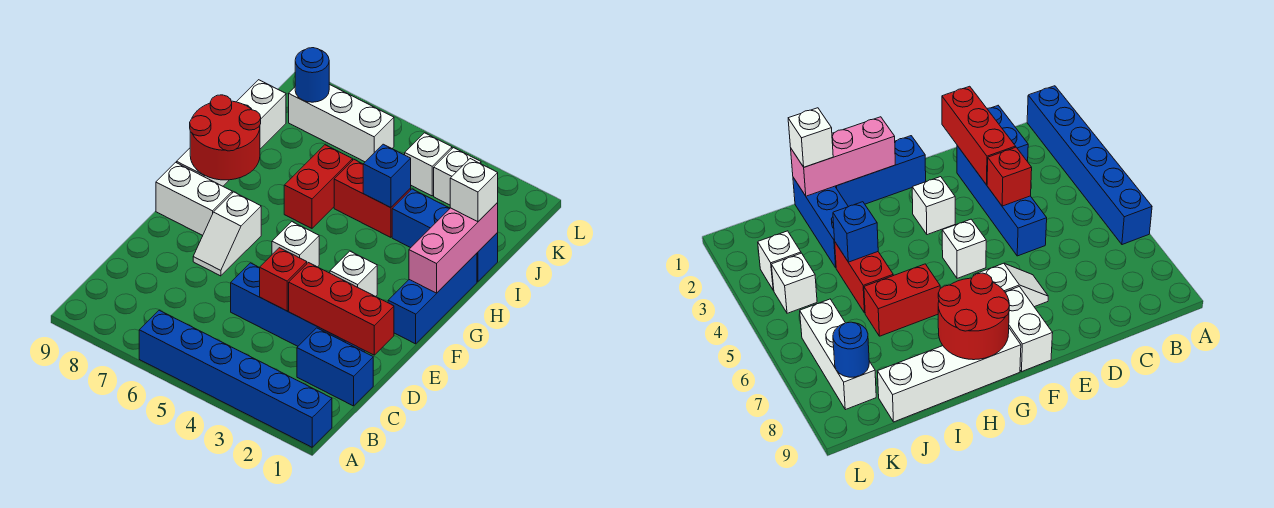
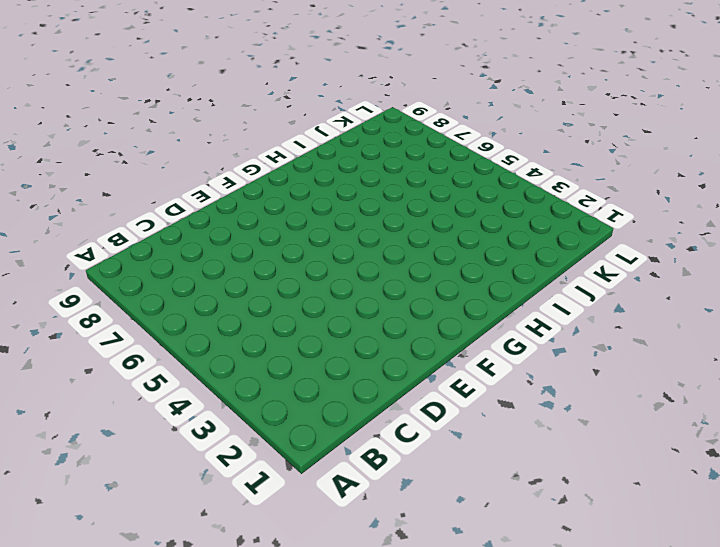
none -> blue brick A1:A6 level 1
none -> blue brick C1:C2 level 1
none -> blue brick D2:D5 level 1

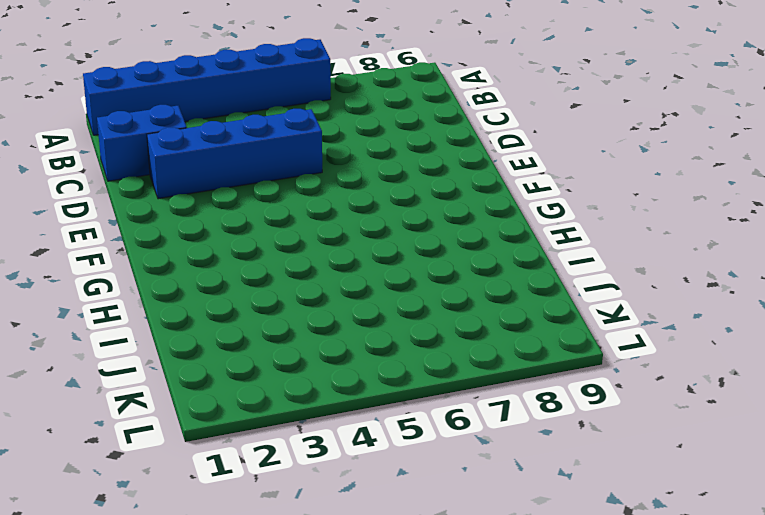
none -> white slope E7:F7 level 1 top F
none -> blue brick F1:H1 level 1
none -> white brick F3 level 1

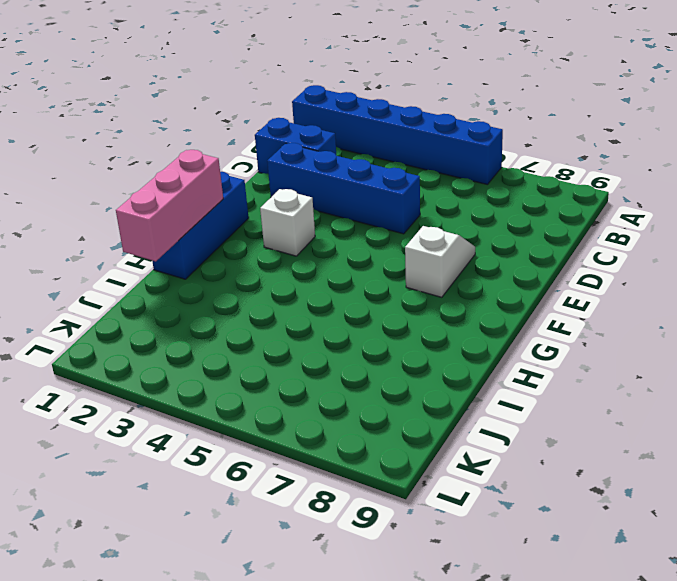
none -> white brick F5 level 1
none -> white brick F8:F9 level 1
none -> white brick G9:J9 level 1

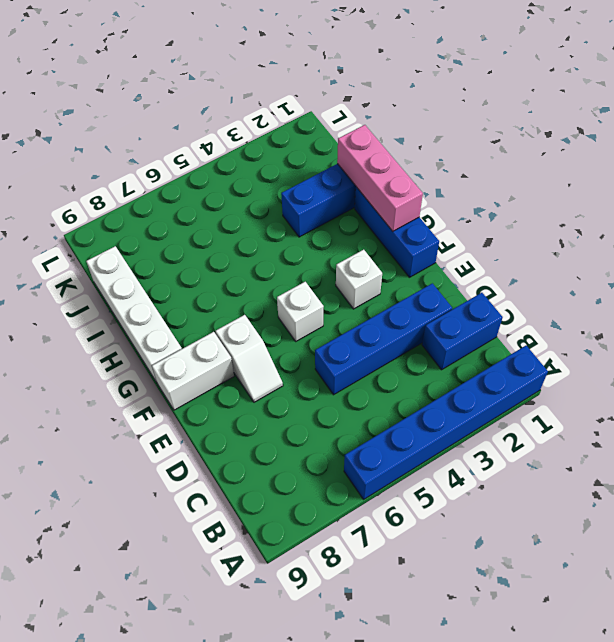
none -> red brick H6:I6 level 1
none -> red brick I4:I5 level 1
none -> white brick K3 level 1

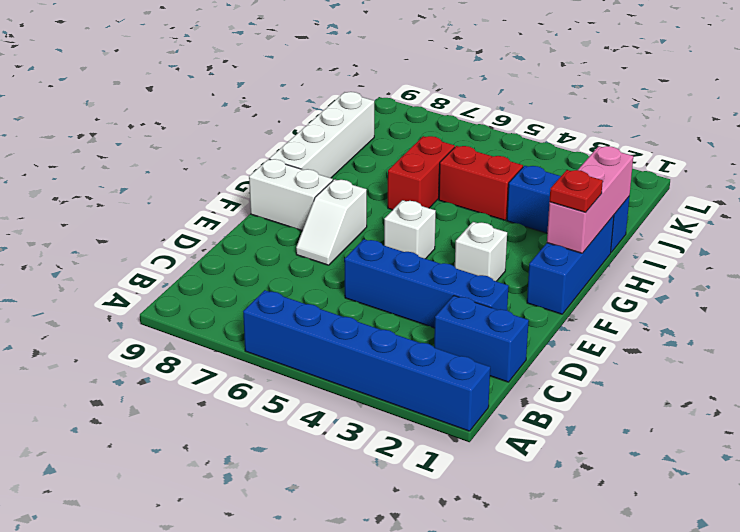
red plate G1 level 3 -> none
none -> white brick K3 level 1
none -> white brick K4 level 1
none -> white brick K6:K8 level 1

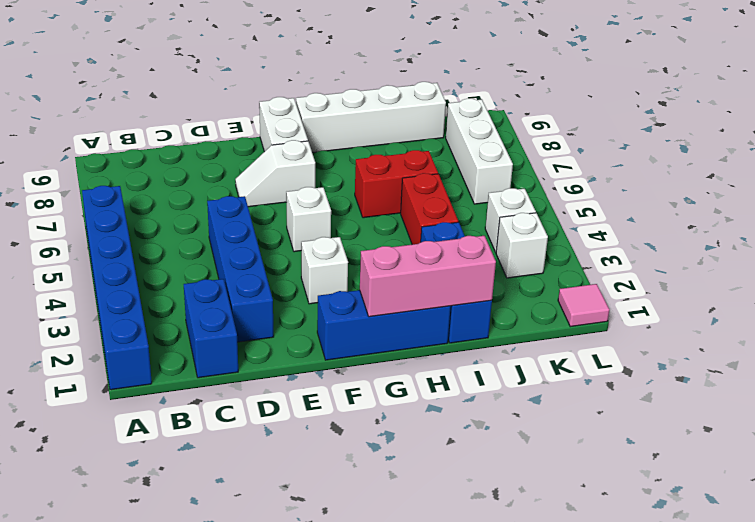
pink tile L1 level 1 -> none
none -> red brick D1:D3 level 2
none -> red brick D4 level 2
none -> red round brick G8:H9 level 2

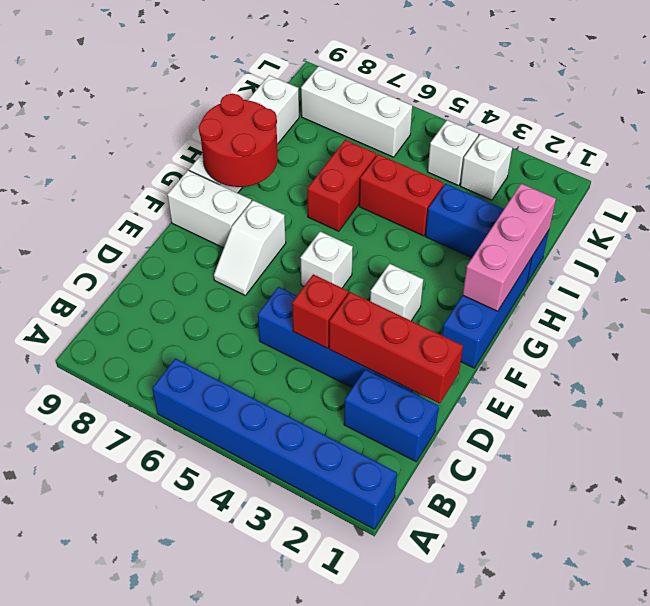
none -> blue brick I4 level 2
none -> blue round brick K8 level 2
none -> white brick I1 level 3

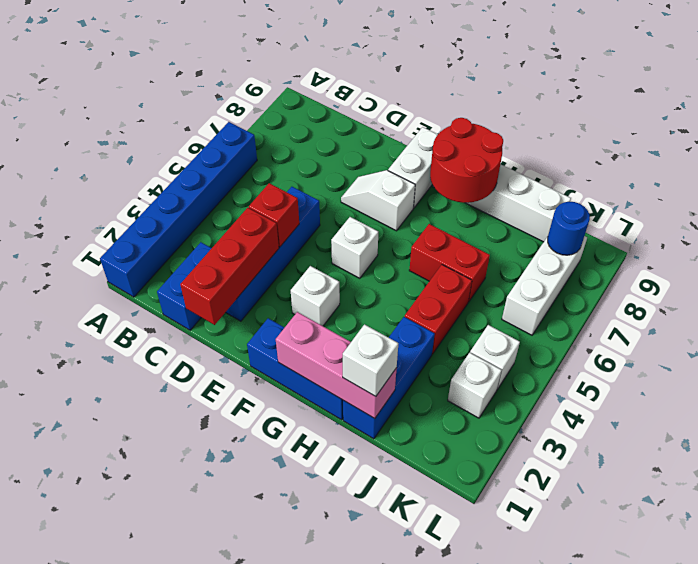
none -> blue brick I4 level 2

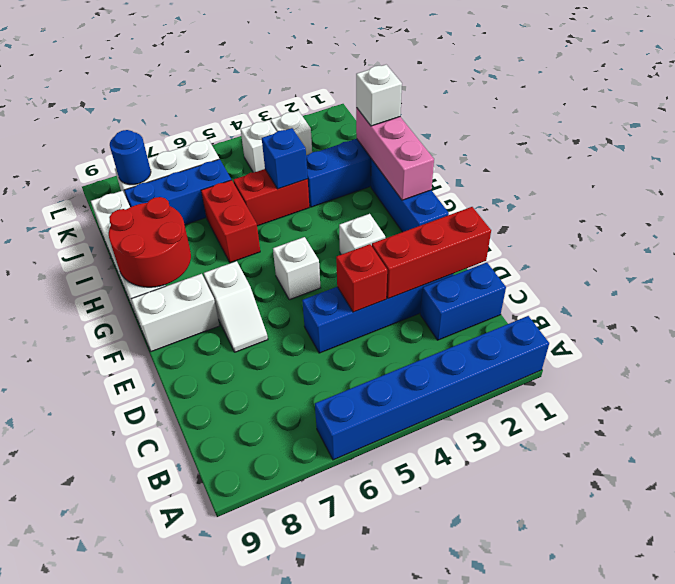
blue brick J6:J8 level 1 -> none

